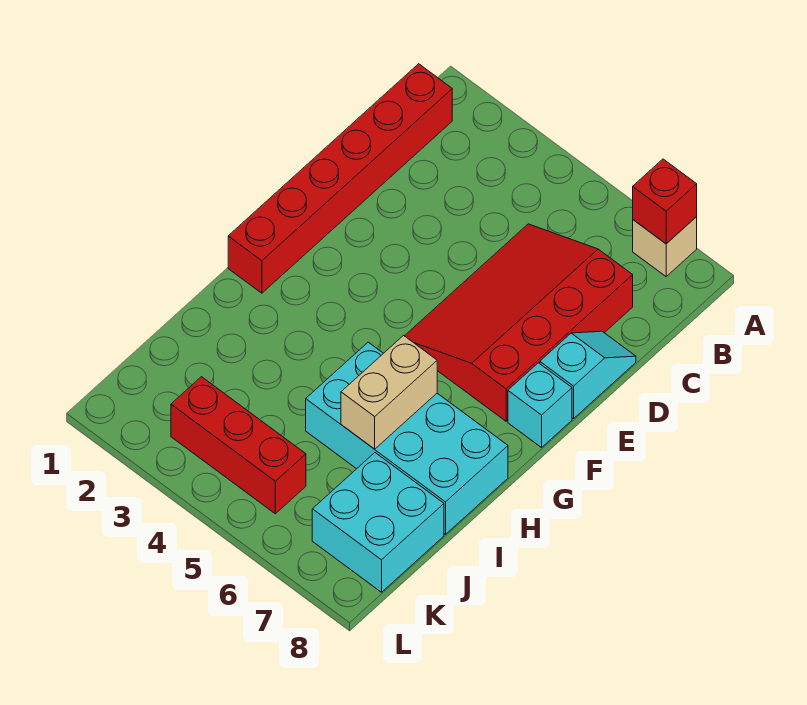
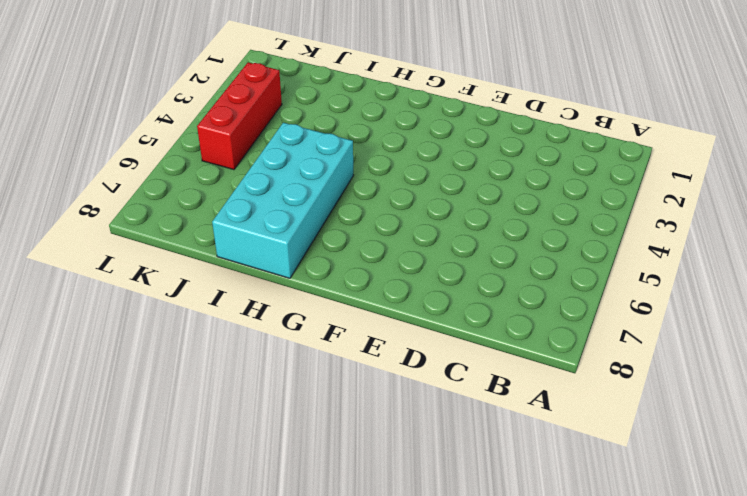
none -> tan brick A7 level 1
none -> red brick B1:G1 level 1

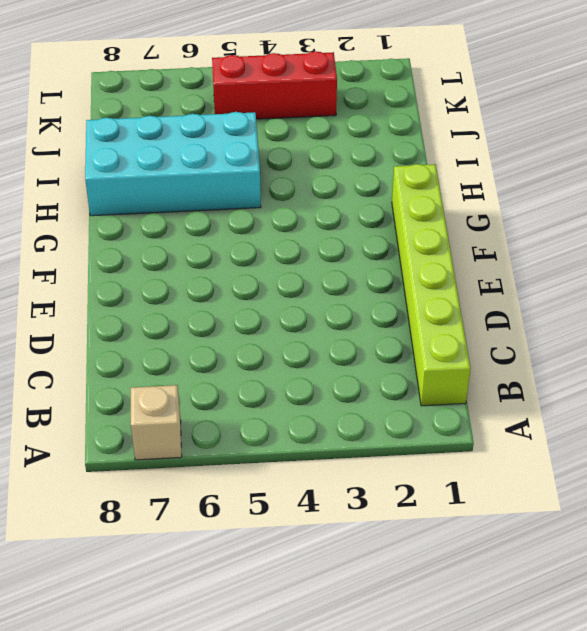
lime brick B1:G1 level 1 -> red brick B1:G1 level 1
none -> red slope C5:F7 level 1 top 7
none -> cyan slope D8:E8 level 1 top E

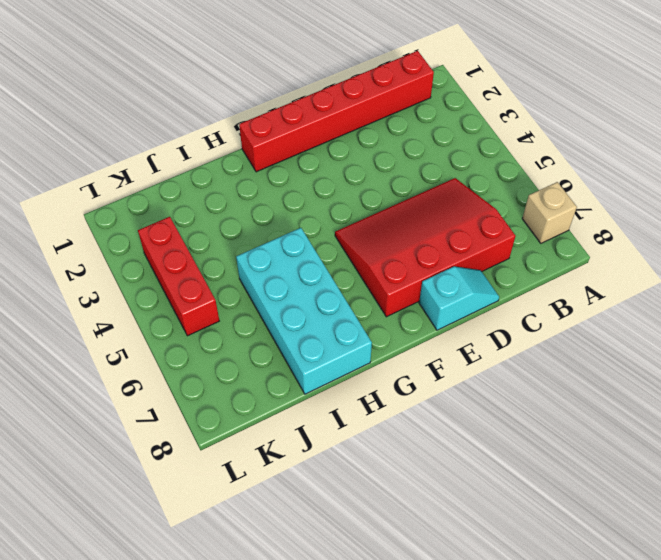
none -> cyan brick F8 level 1
none -> cyan brick J7:K8 level 1

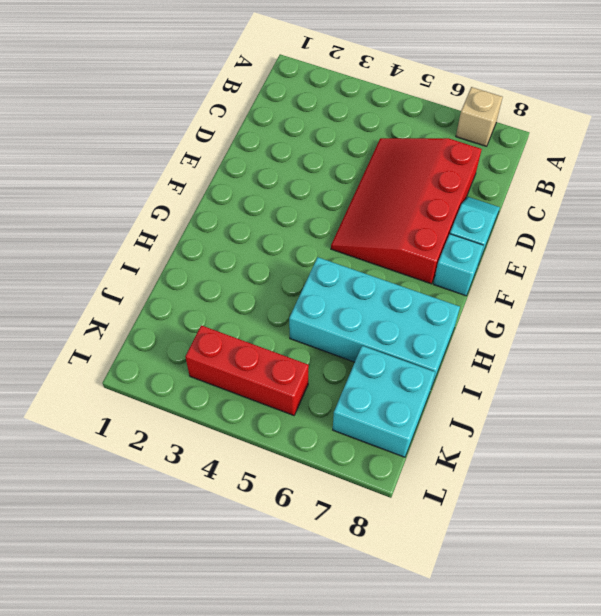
none -> red brick B1:G1 level 1
none -> red brick A7 level 2

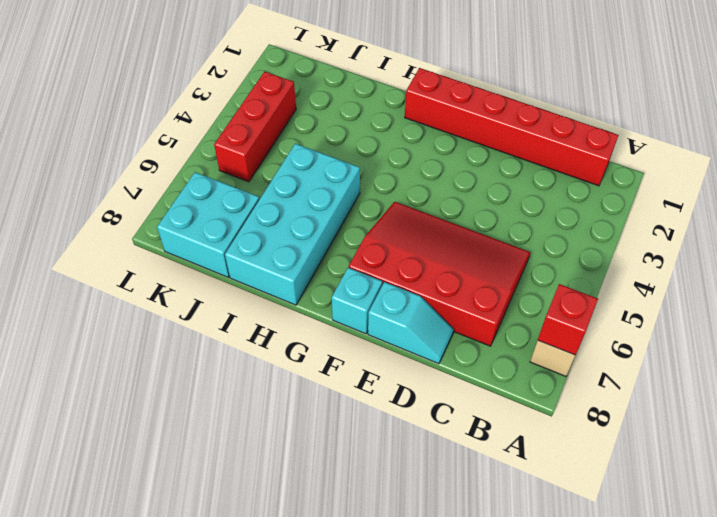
none -> tan brick H6:I6 level 2

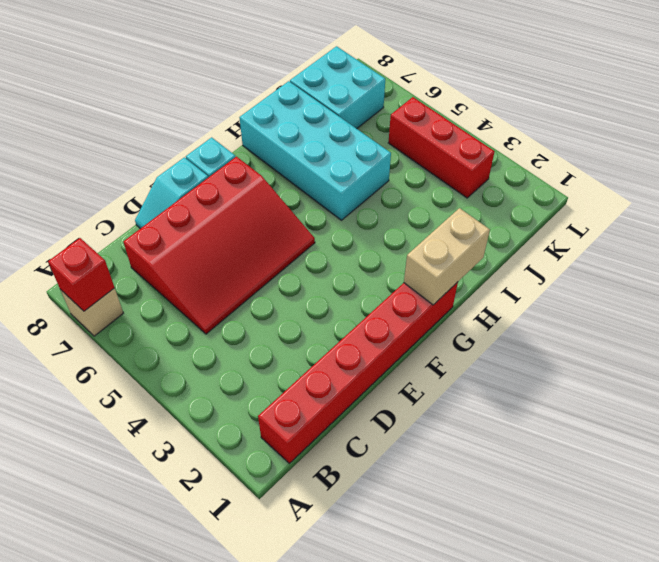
tan brick G1:H1 level 2 -> tan brick H6:I6 level 2

